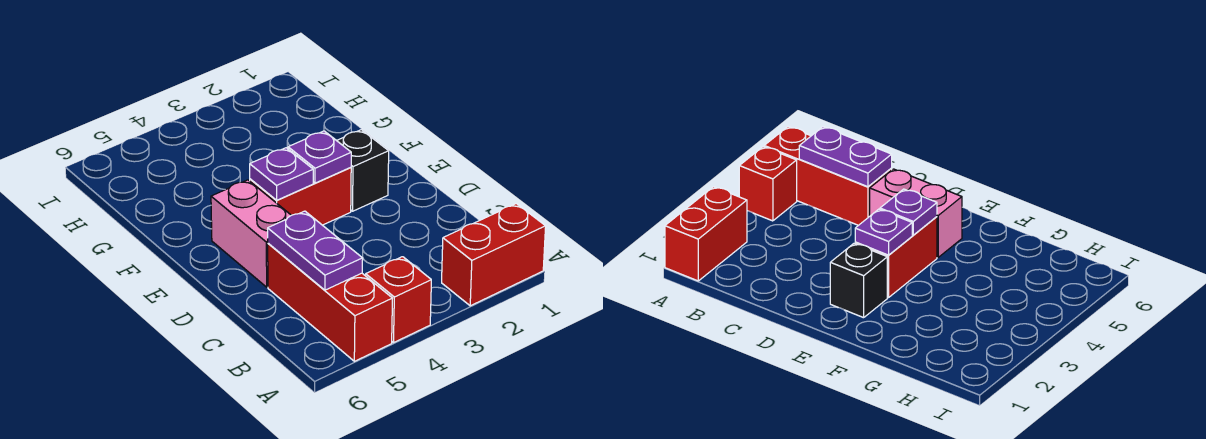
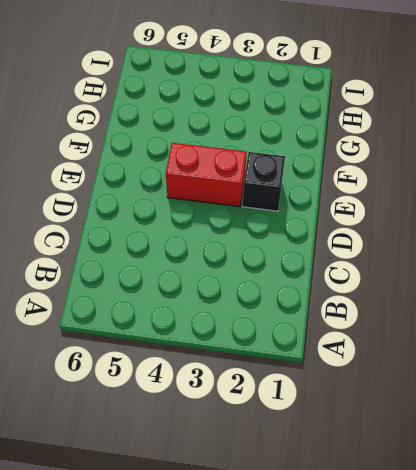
none -> red brick A1:A2 level 1
none -> red brick A4 level 1

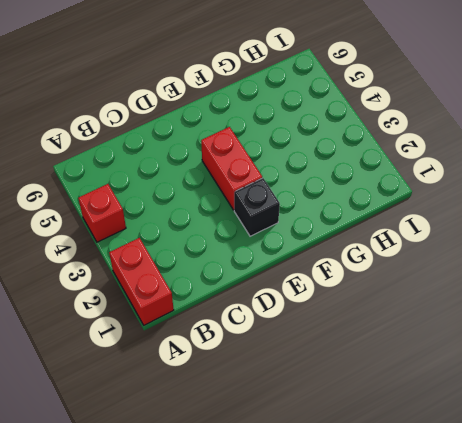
none -> red brick A5:C5 level 1
none -> pink brick D5:E5 level 1

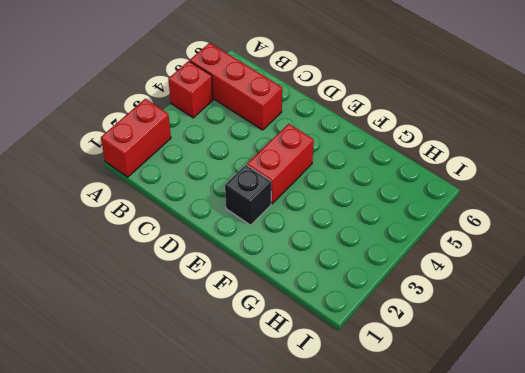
none -> pink brick D5:E5 level 1
none -> purple plate B5:C5 level 2

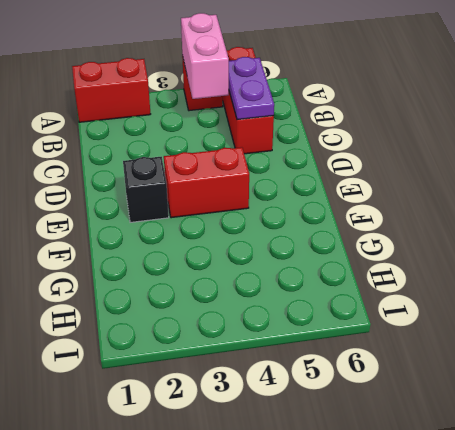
pink brick A4:B4 level 2 -> pink brick D5:E5 level 1
none -> purple plate E3 level 2
none -> purple plate E4 level 2

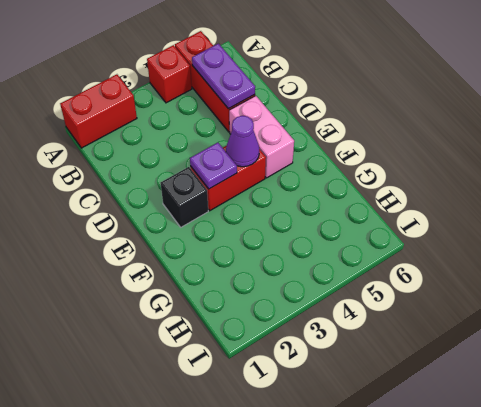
purple cone E4 level 2 -> purple plate E4 level 2

